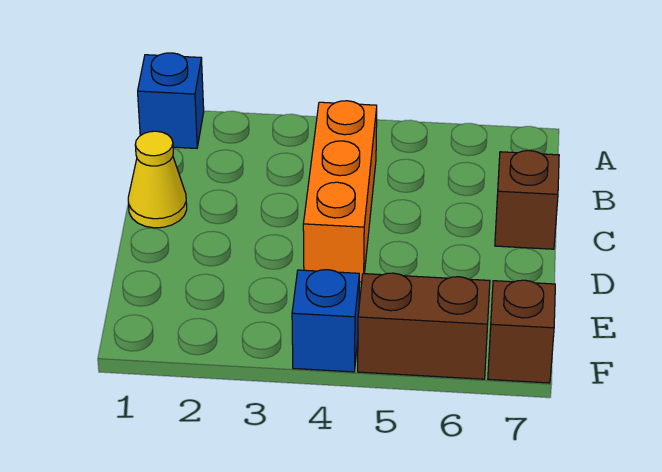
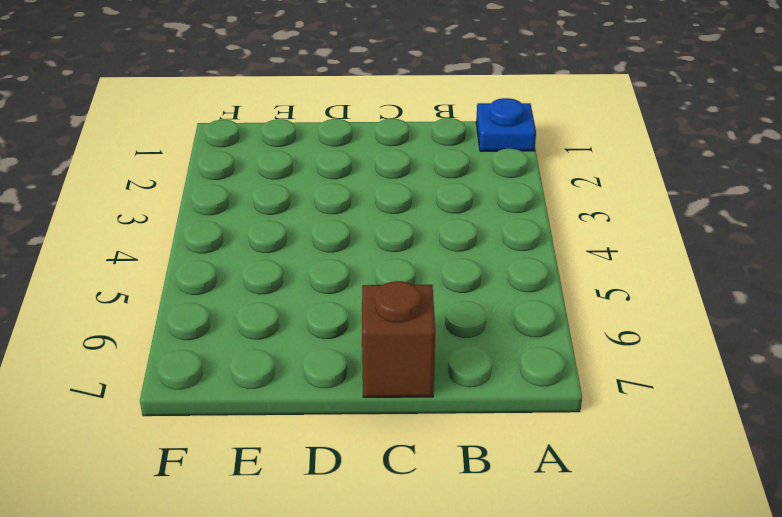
blue plate A1 level 1 -> blue brick A1 level 1
none -> orange brick B4:D4 level 1
none -> yellow cone C1 level 1

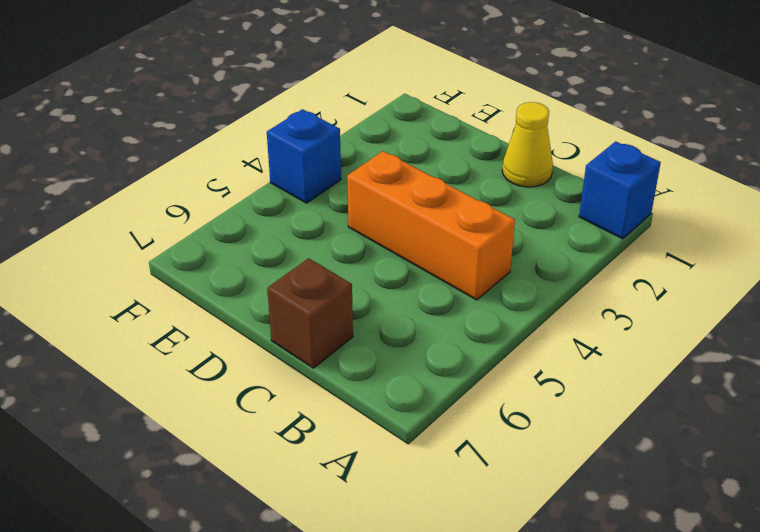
none -> brown brick F5:F6 level 1
none -> brown brick F7 level 1

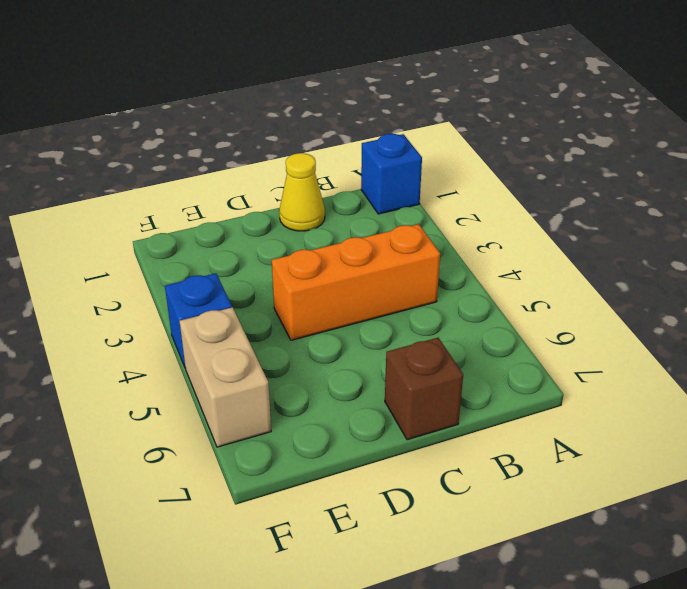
tan brick F5:F6 level 1 -> brown brick F5:F6 level 1
none -> brown brick F7 level 1

